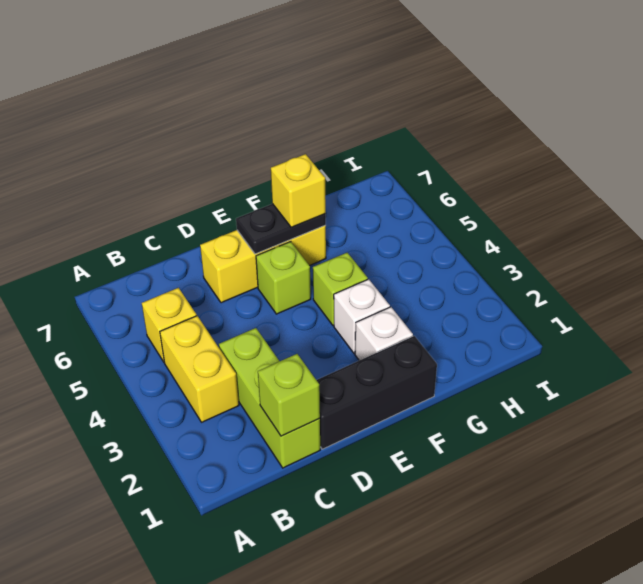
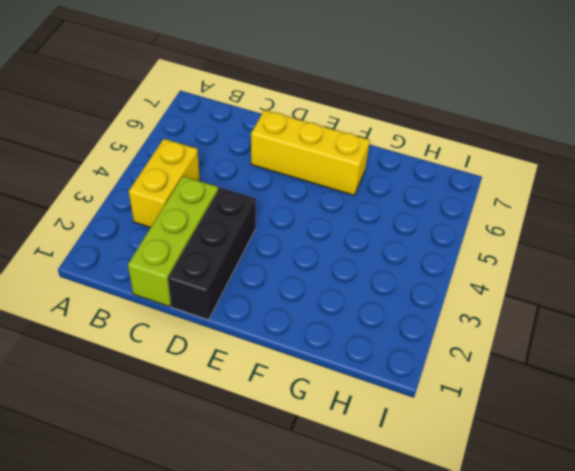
black brick D1:D3 level 1 -> black brick D1:F1 level 1
none -> yellow brick B5 level 1
none -> lime brick E5 level 1
none -> white brick F2 level 1

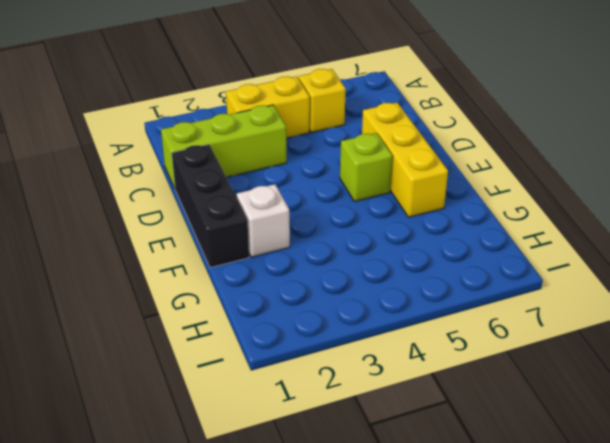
none -> white brick F3 level 1
none -> lime brick F4 level 1
none -> lime brick C1 level 2

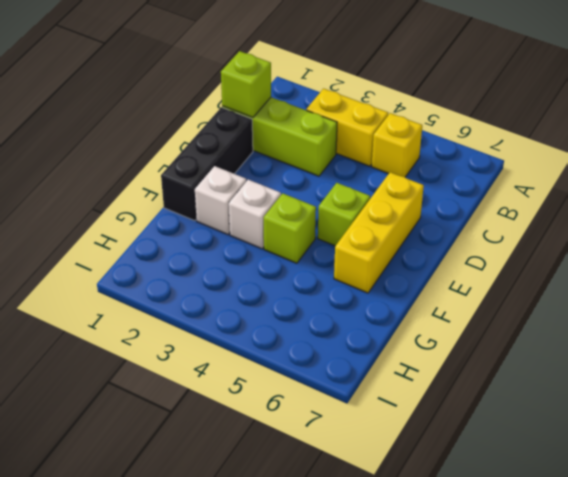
none -> black plate E6:F6 level 2
none -> yellow brick F6 level 3

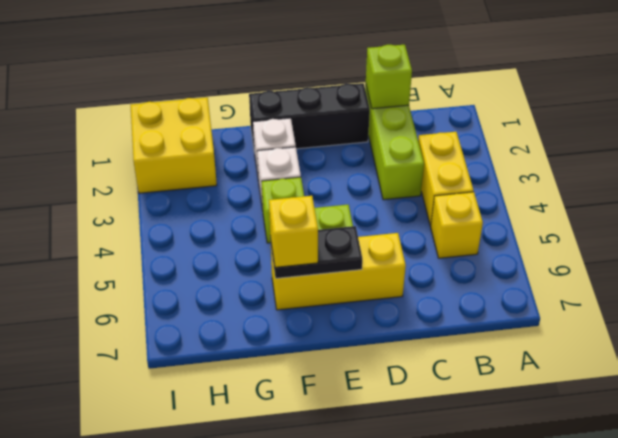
yellow brick H1:I2 level 1 -> none

